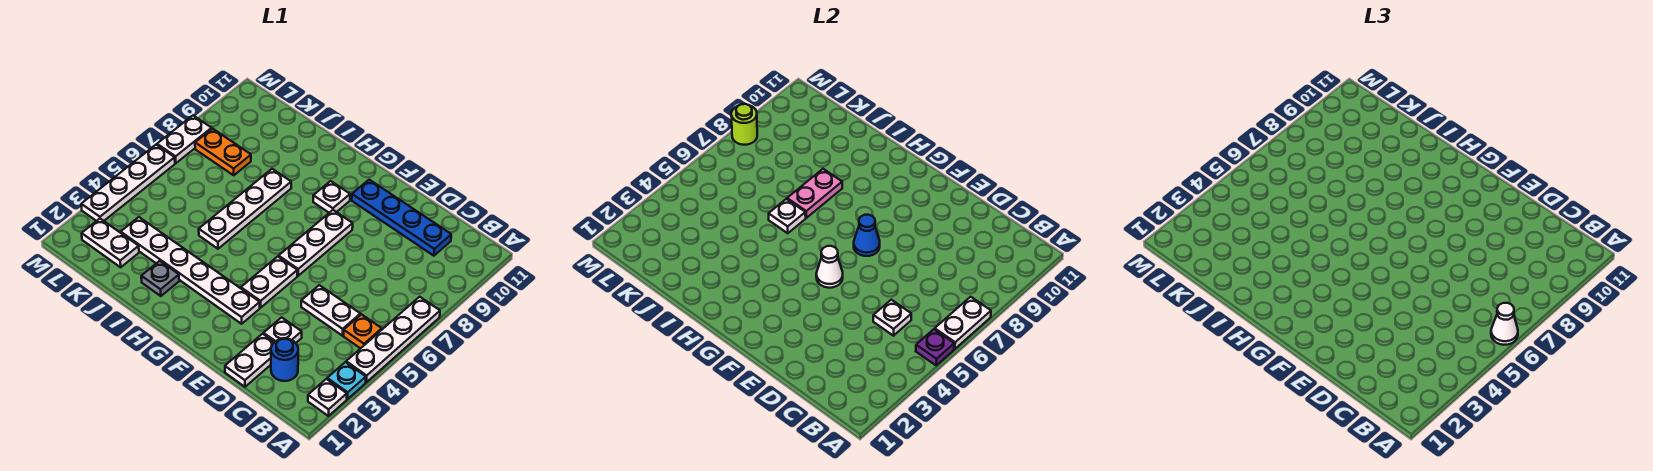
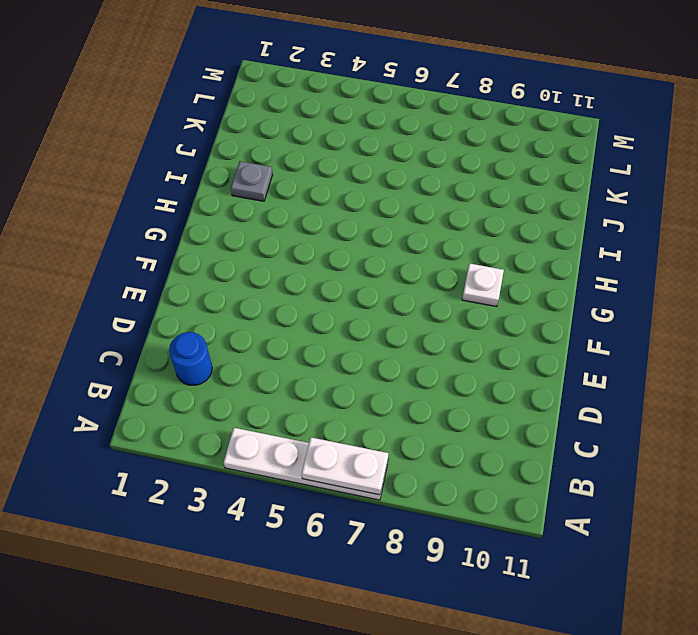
none -> white plate A2 level 1
none -> cyan plate A3 level 1
none -> orange plate B5 level 1

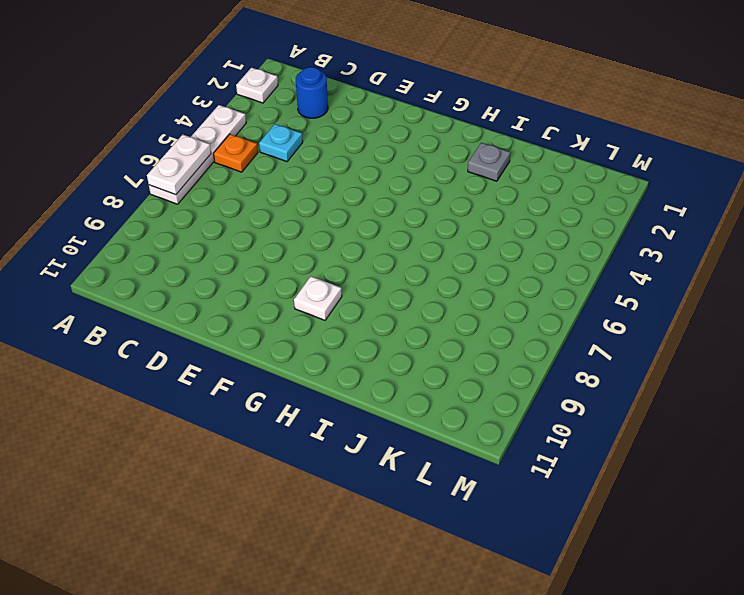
cyan plate C4 level 1 -> cyan plate A3 level 1
none -> white plate C5:D5 level 1
none -> blue plate C10:F10 level 1
none -> white plate D1:D2 level 1

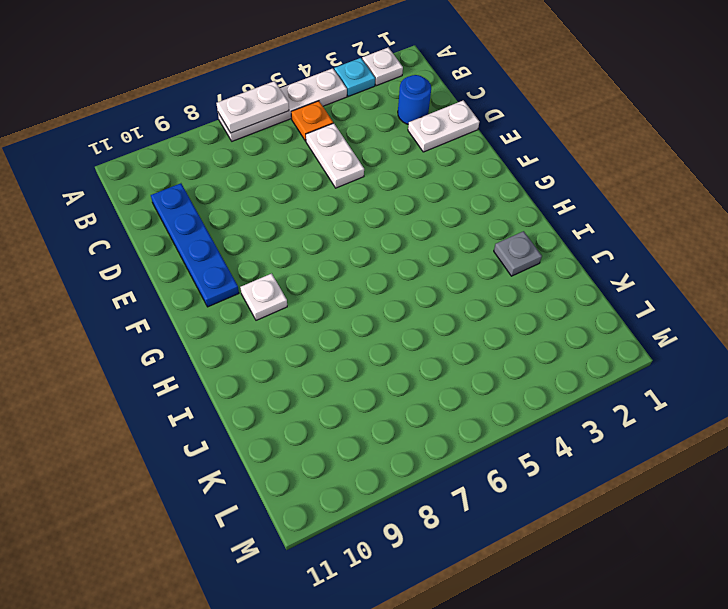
none -> white plate D3 level 1
none -> white plate F3:K3 level 1
none -> white plate F4:F5 level 1

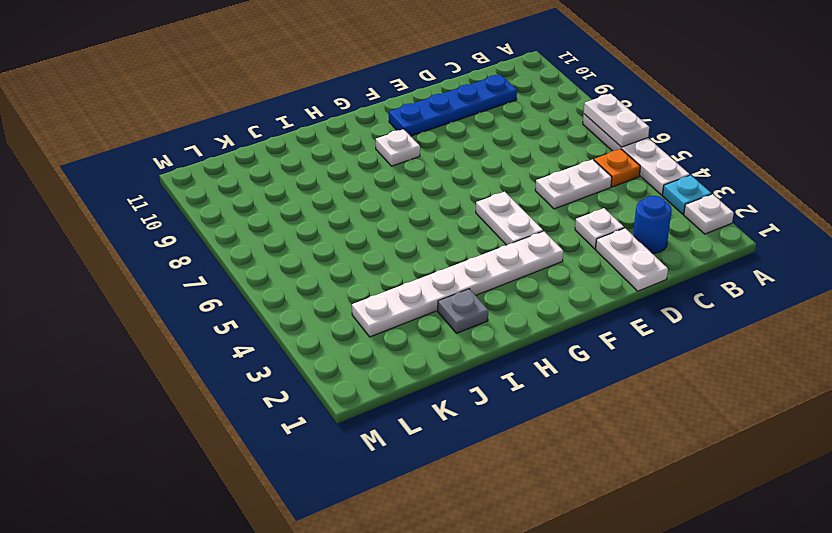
none -> white plate F6:F8 level 1
none -> white plate I5:I8 level 1
none -> white plate K2:L2 level 1

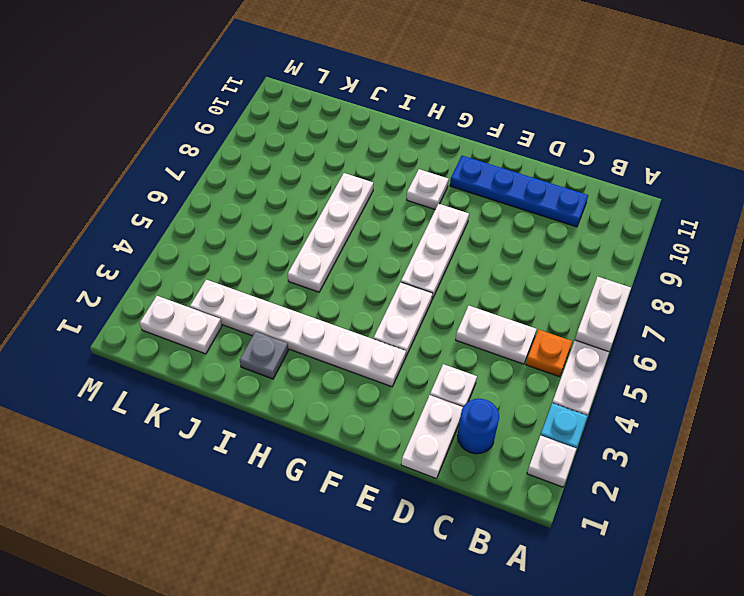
none -> orange plate K8:L8 level 1
none -> white plate M3:M6 level 1
none -> white plate M7:M8 level 1

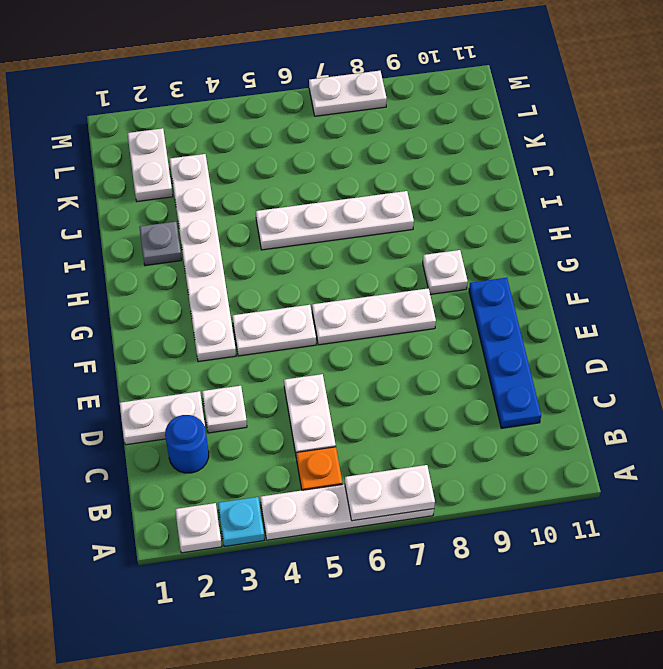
none -> orange plate K8:L8 level 1
none -> white plate M3:M6 level 1
none -> purple plate A5 level 2

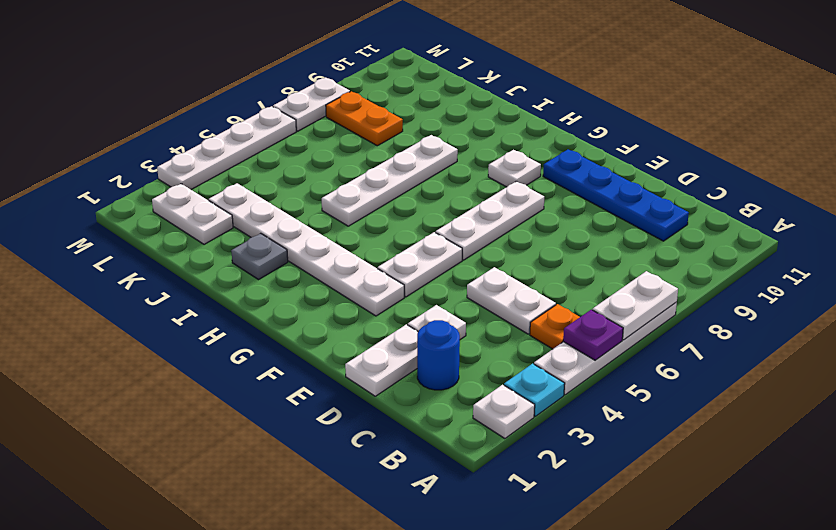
none -> white plate C5 level 2
none -> white cone F5 level 2
none -> blue cone F7 level 2

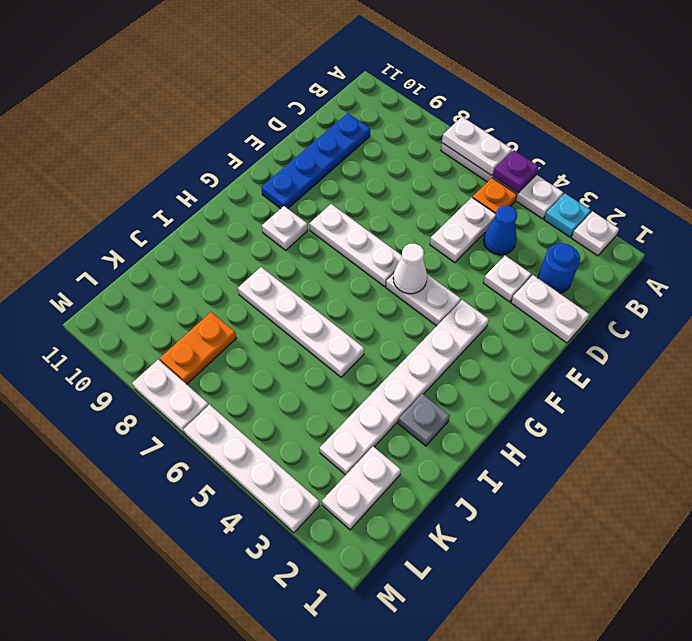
blue cone C4 level 1 -> blue cone F7 level 2
none -> white plate C5 level 2
none -> white plate I6 level 2
none -> pink plate I7:I8 level 2

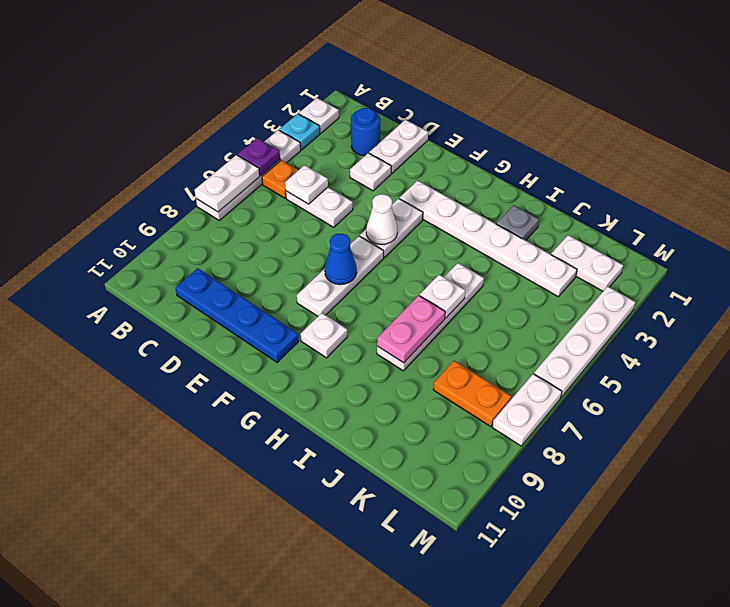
none -> lime round brick M8 level 2
none -> white cone A6 level 3

